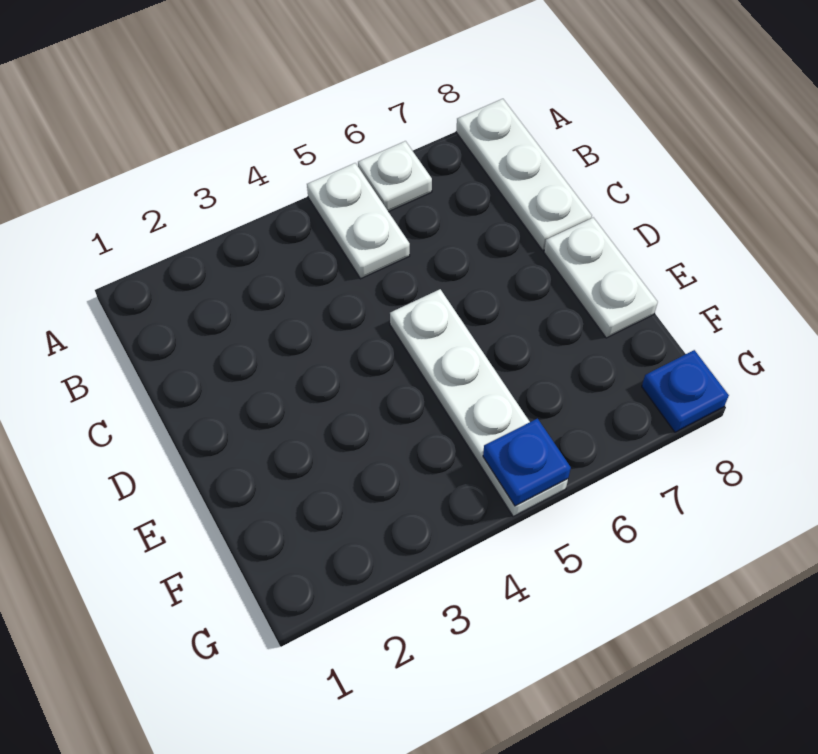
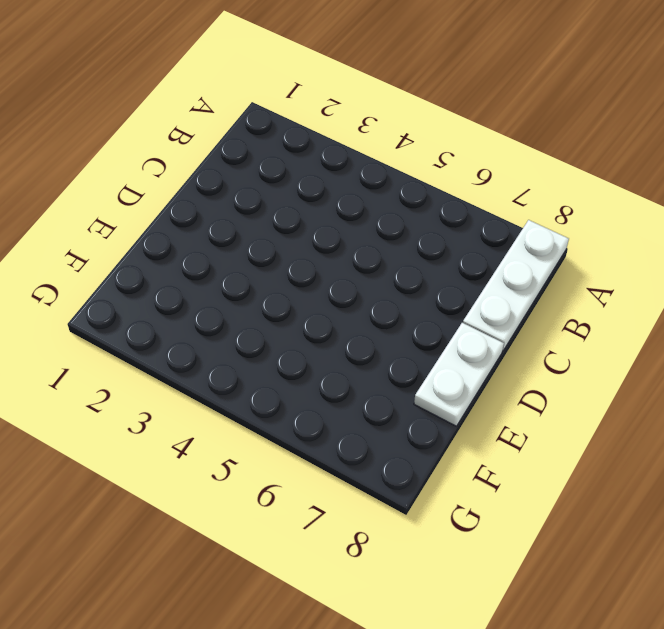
none -> white plate A5:B5 level 1
none -> white plate A6 level 1

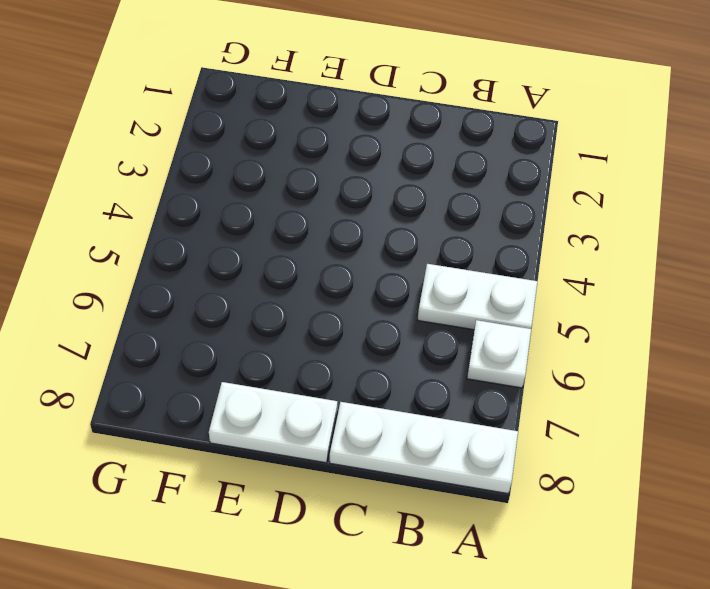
none -> white plate D5:G5 level 1
none -> blue plate G8 level 1

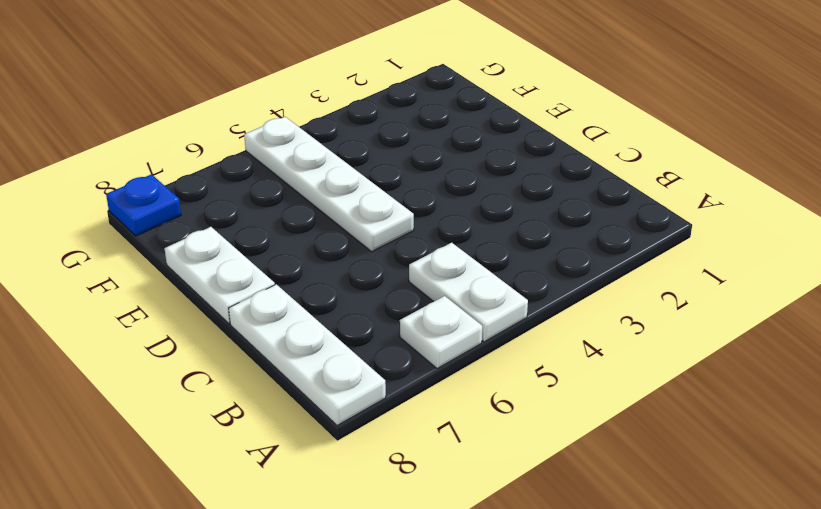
none -> blue plate G5 level 2

